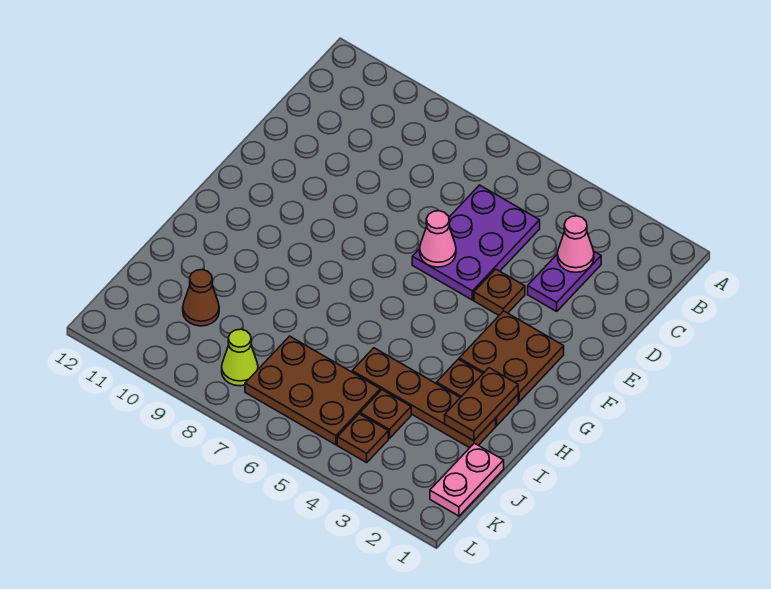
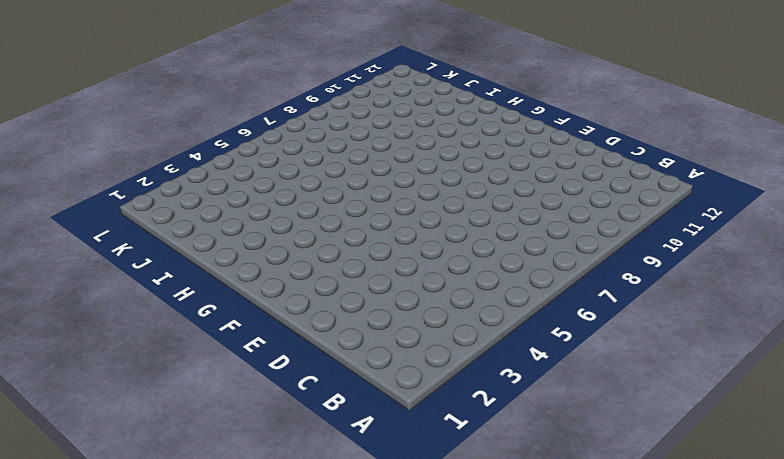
none -> purple plate C3:D3 level 1
none -> purple plate C5:E6 level 1
none -> brown plate E4 level 1

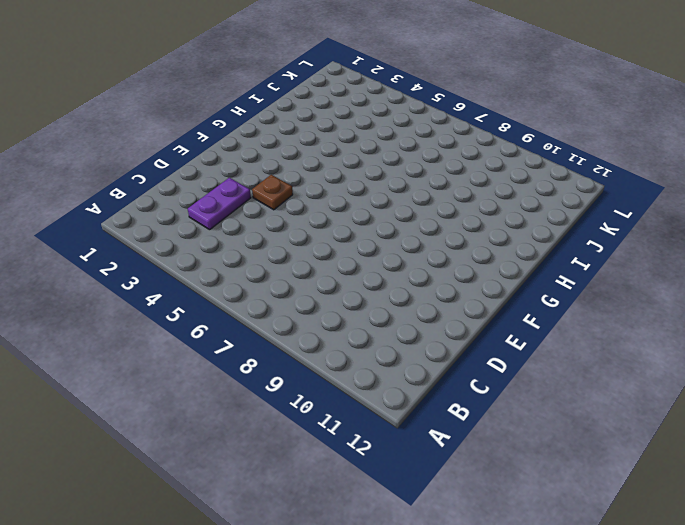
none -> purple plate C5:E6 level 1
none -> brown plate F2:G3 level 1
none -> brown plate H2:H3 level 1

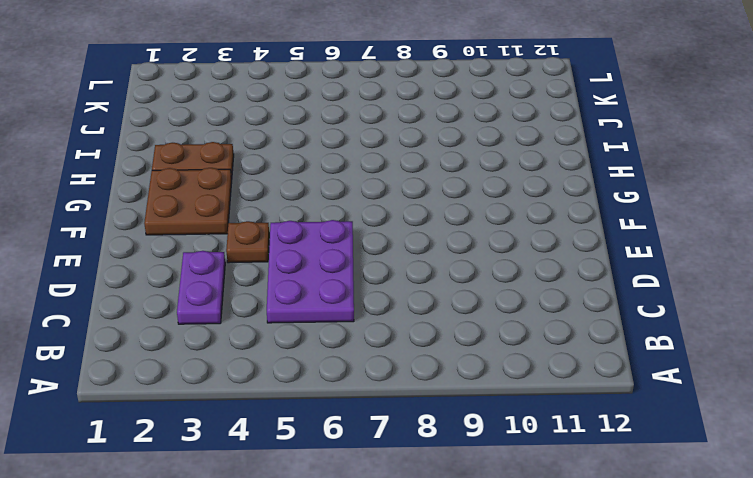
none -> brown plate I2:I5 level 1
none -> pink plate J1:K1 level 1
none -> brown plate J4 level 1

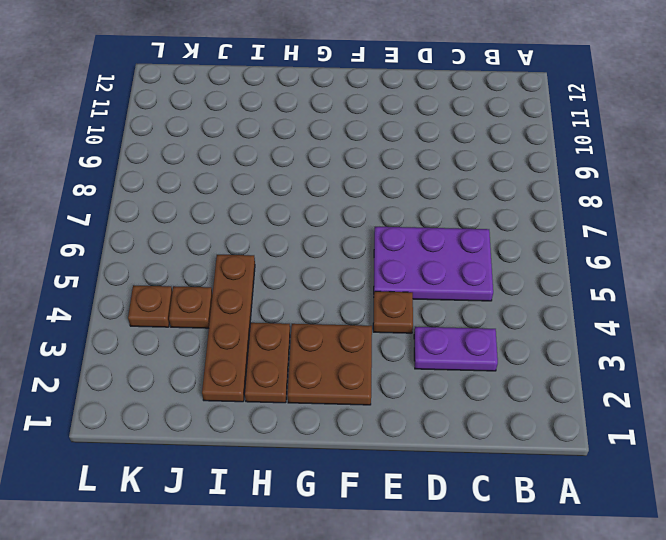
none -> pink plate J1:K1 level 1
none -> brown plate J5:K7 level 1
none -> brown cone J10 level 1

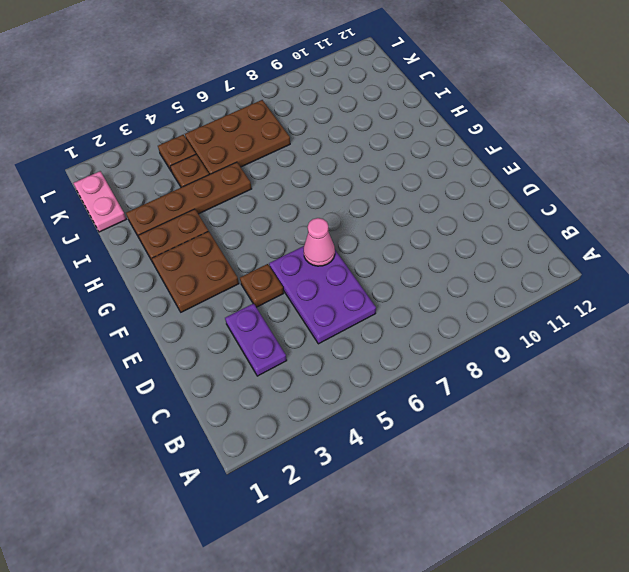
none -> brown cone J10 level 1
none -> lime cone K8 level 1
none -> pink cone C3 level 2

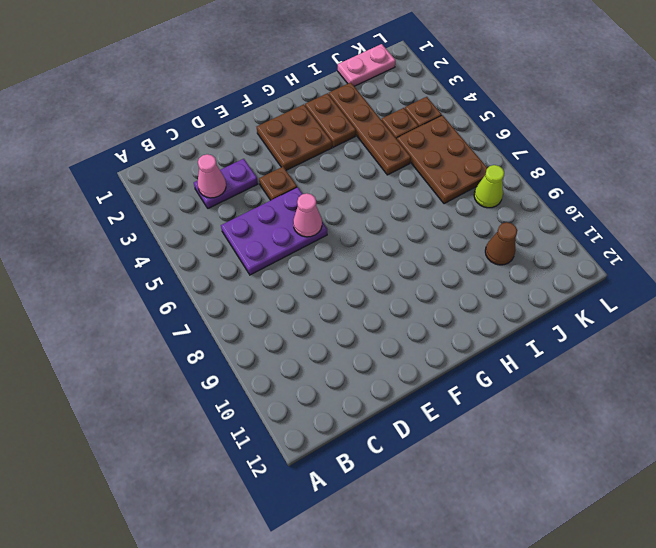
none -> brown plate H2:I2 level 2

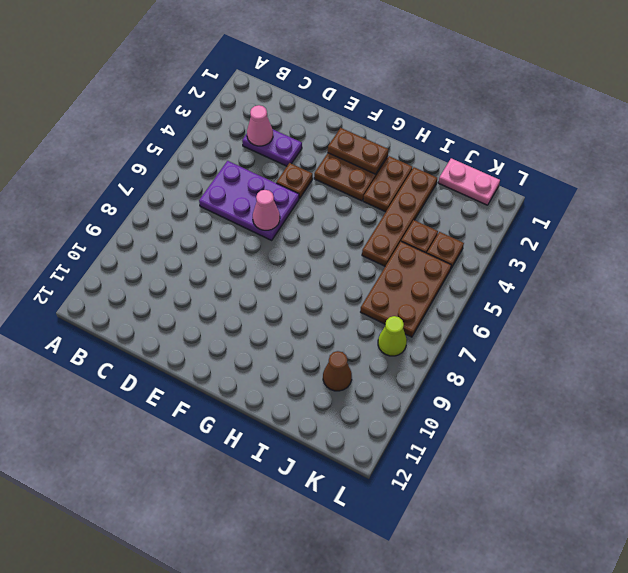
brown plate F2:G2 level 2 -> brown plate H2:I2 level 2

